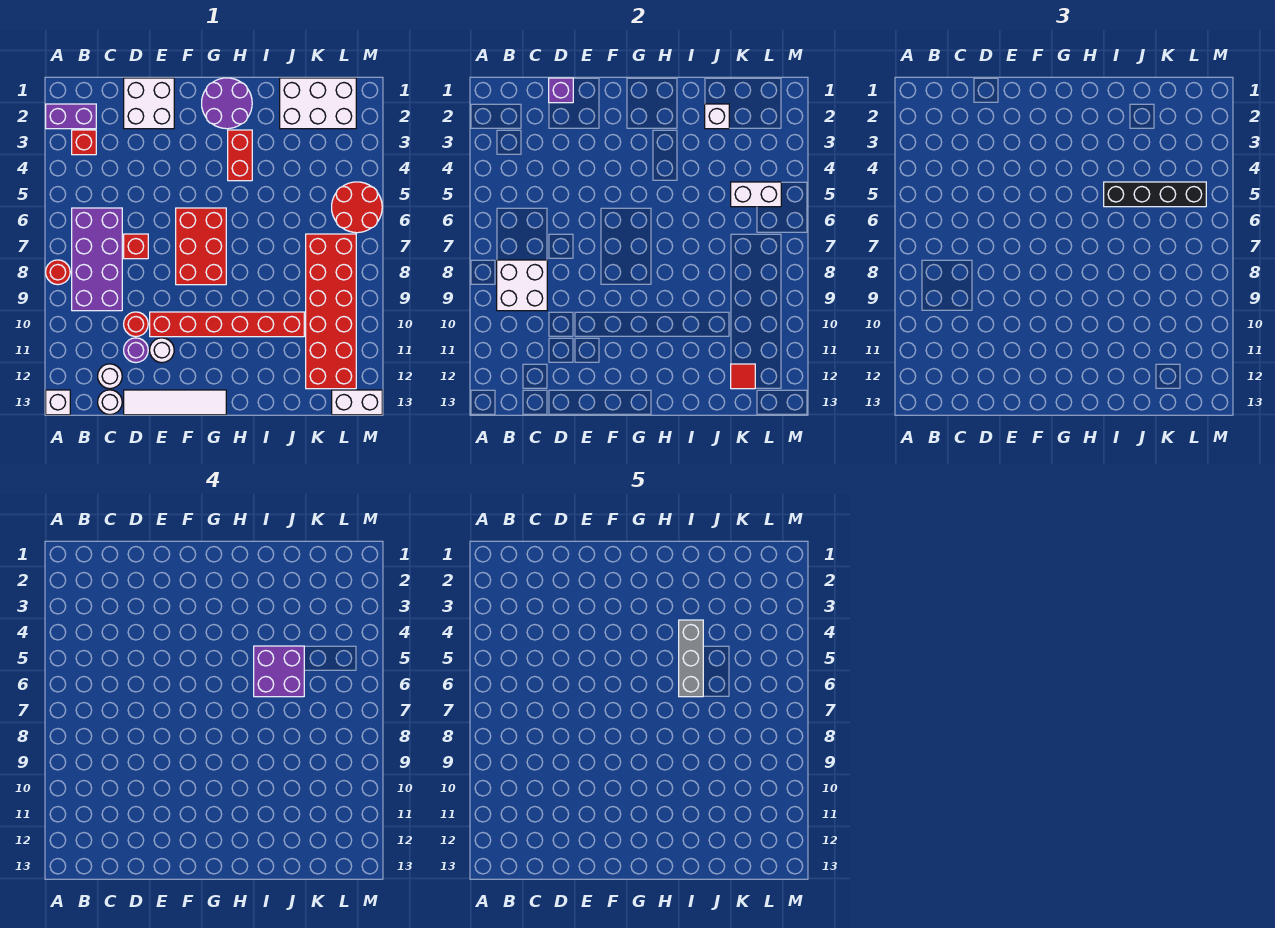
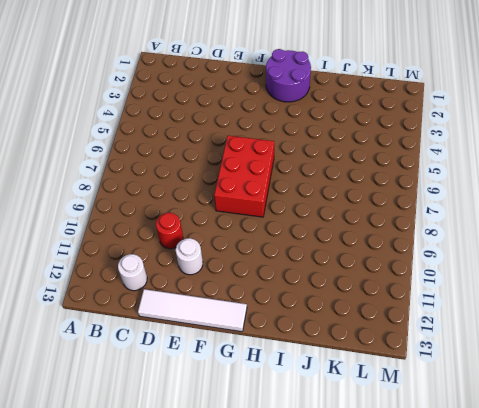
none -> purple brick A2:B2 level 1
none -> red round brick A8 level 1
none -> white brick A13 level 1

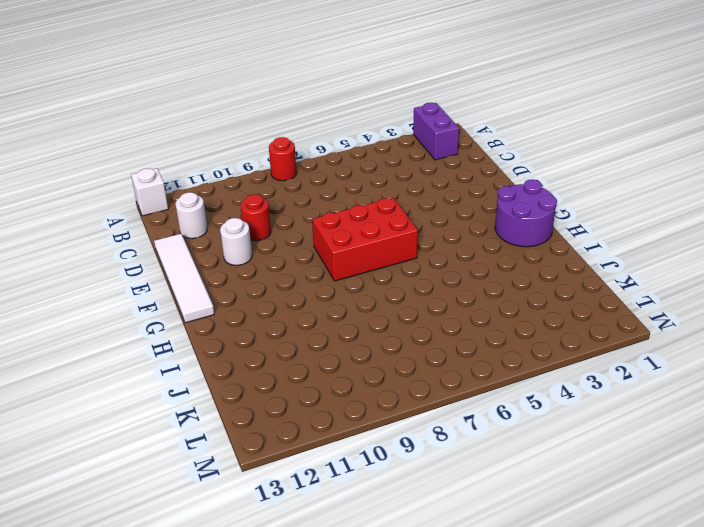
none -> red brick B3 level 1
none -> purple brick B6:C9 level 1
none -> white round brick C13 level 1

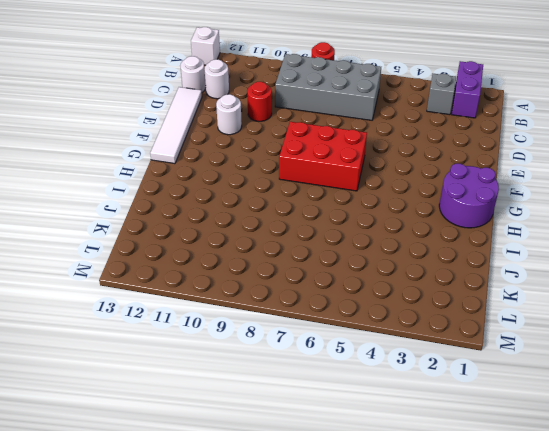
grey brick B3 level 1 -> red brick B3 level 1
grey brick B6:C9 level 1 -> purple brick B6:C9 level 1
none -> white brick D1:E2 level 1
none -> red brick D7 level 1
none -> purple round brick D11 level 1

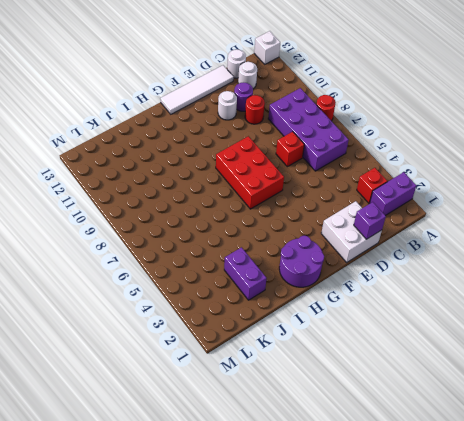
purple brick J2:J3 level 1 -> white brick J1:L2 level 1
none -> red brick E10:J10 level 1
none -> red brick H3:H4 level 1
none -> red brick K7:L12 level 1

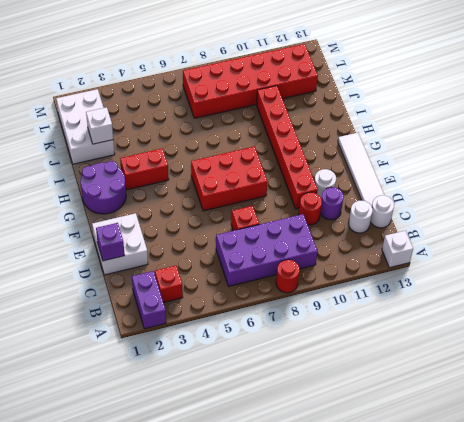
none -> red round brick L5:M6 level 1
none -> white brick L13:M13 level 1
none -> white brick B8:C9 level 2

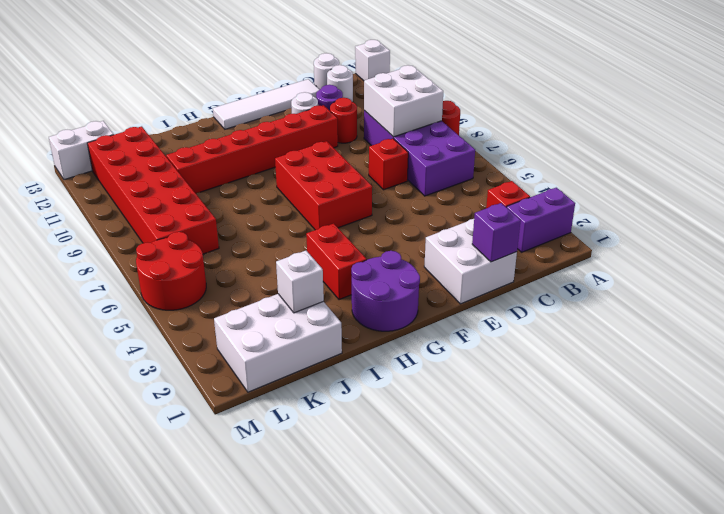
none -> white brick K5:L5 level 2
none -> red tile K12 level 2
none -> black brick I5:L5 level 3

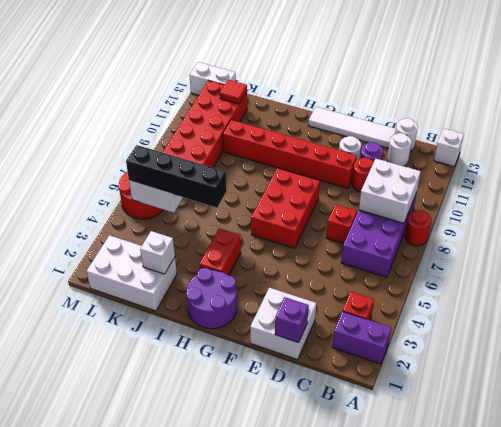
none -> purple brick I5:J6 level 4
none -> grey brick I4:I6 level 5

